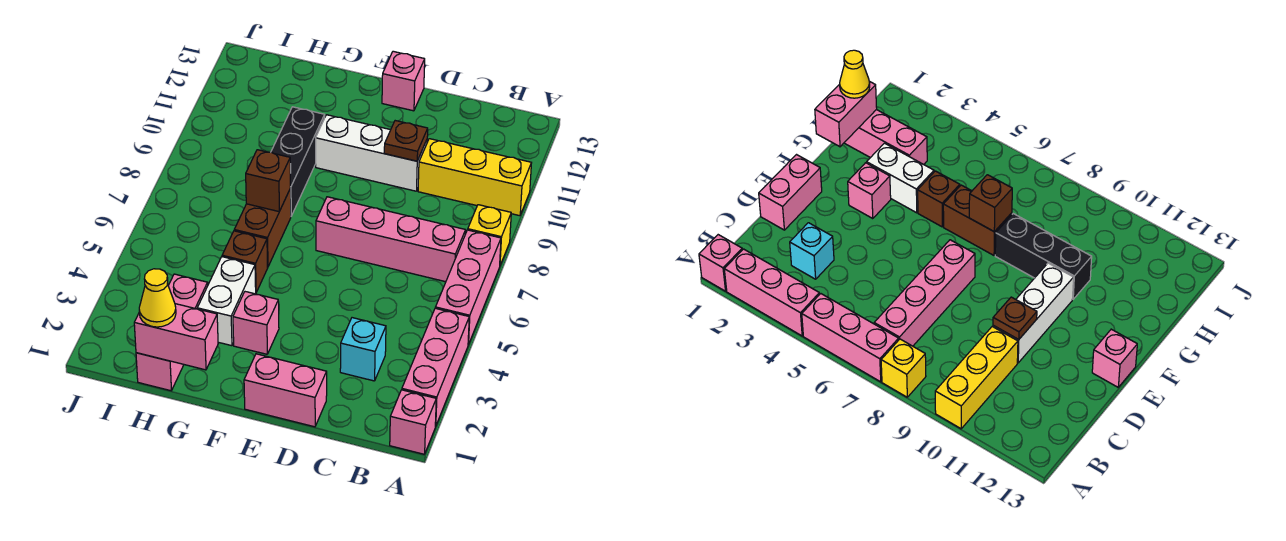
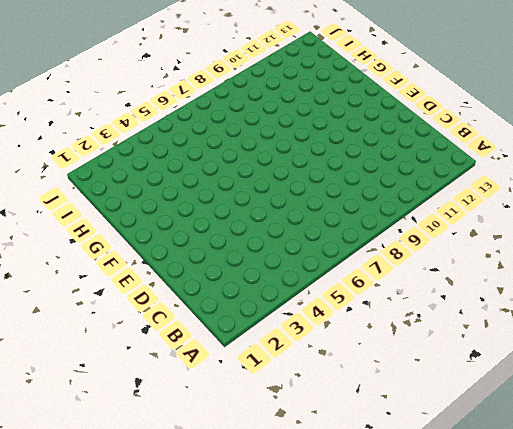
none -> pink brick A1 level 1
none -> pink brick A2:A4 level 1
none -> pink brick A5:A7 level 1

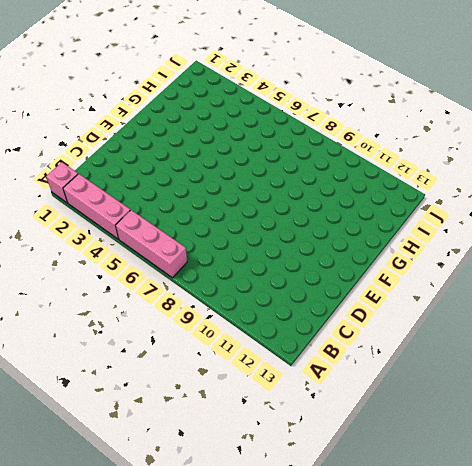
none -> yellow brick A8 level 1
none -> yellow brick A10:C10 level 1
none -> pink brick B7:E7 level 1

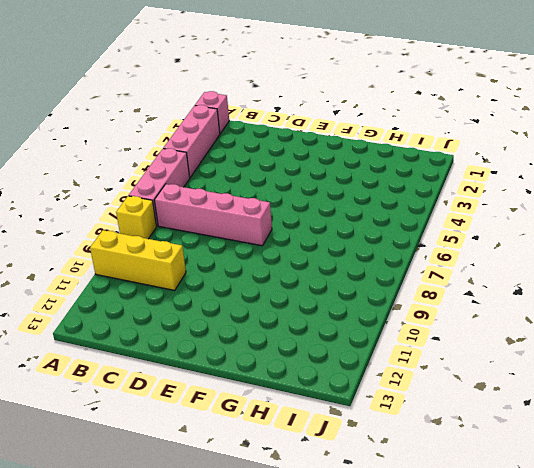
none -> cyan brick C3 level 1
none -> pink brick D1:E1 level 1
none -> white brick D10:F10 level 1

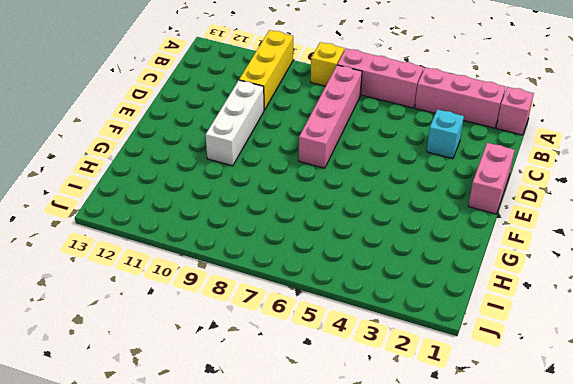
none -> pink brick E13 level 1
none -> pink brick F3 level 1
none -> white brick G3:G4 level 1

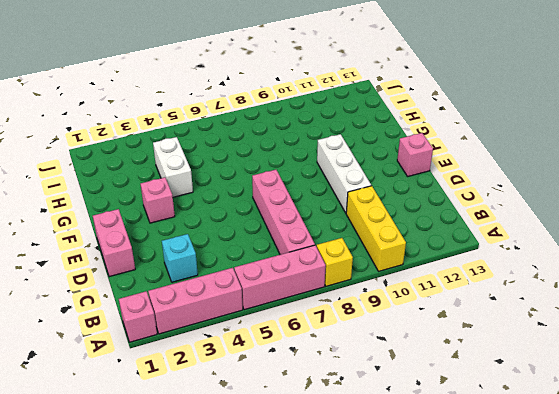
white brick G4:H4 level 1 -> white brick G3:G4 level 1
none -> brown brick G5 level 1
none -> brown brick G6:G7 level 1
none -> black brick G8:G10 level 1

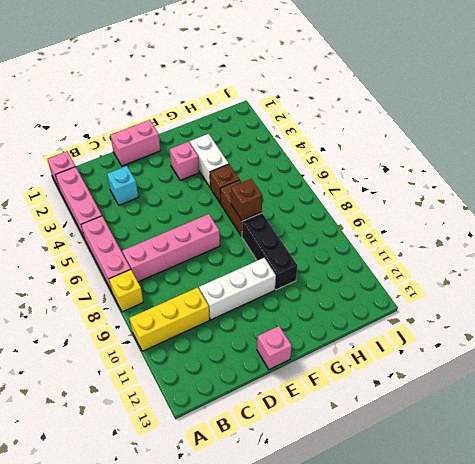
none -> pink brick H1:H3 level 1
none -> brown plate D10 level 2
none -> pink brick G1:H1 level 2

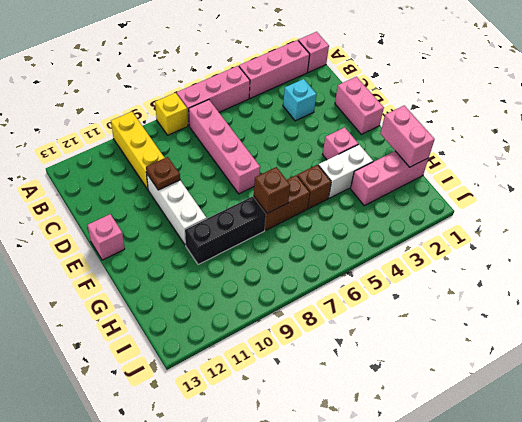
none -> yellow cone H1 level 3

